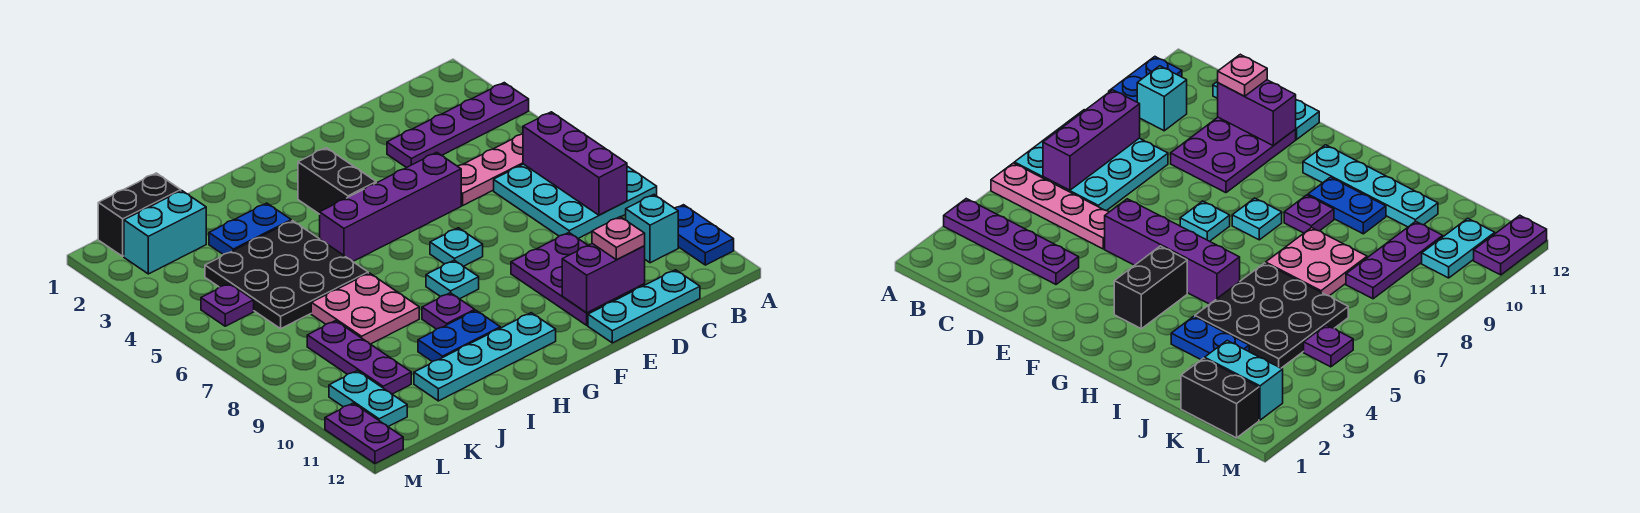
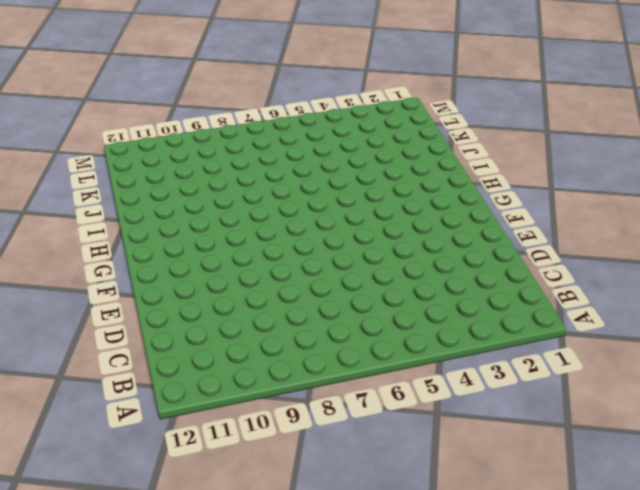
none -> purple plate A3:D3 level 1
none -> pink plate A5:D5 level 1
none -> cyan plate A6:C8 level 1

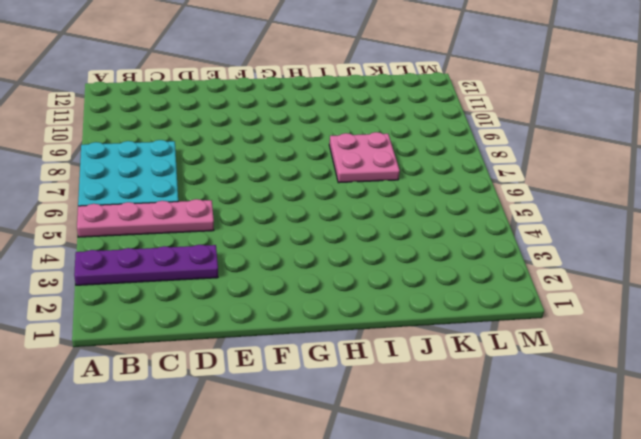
none -> blue plate A10:A11 level 1
none -> cyan brick B10 level 1
none -> cyan plate C12:E12 level 1

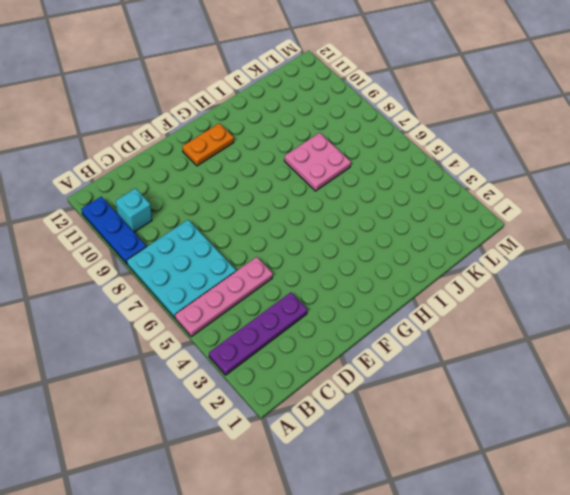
blue plate A9:A11 level 1 -> blue plate A10:A11 level 1
orange plate F11:G11 level 1 -> cyan plate G11:J11 level 1
none -> cyan plate C12:E12 level 1
none -> purple plate D9:E11 level 1
none -> purple brick E5:H5 level 1

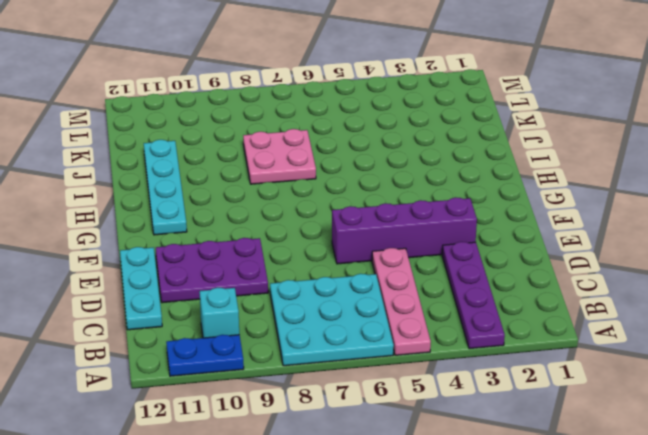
purple brick E3:E6 level 1 -> purple brick E5:H5 level 1
none -> cyan plate F7 level 1
none -> black brick G3:G4 level 1
none -> cyan plate G8 level 1

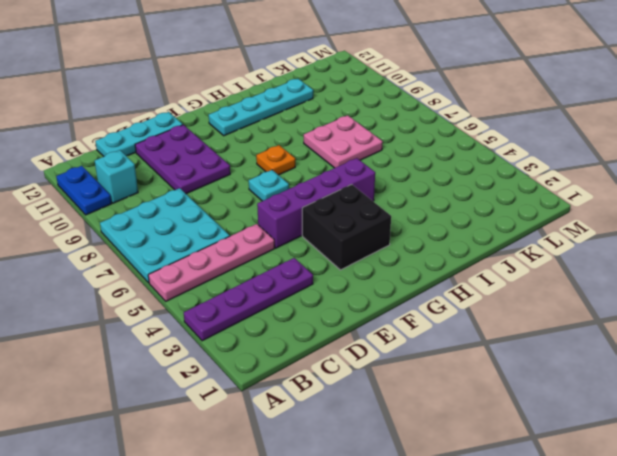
black brick F3:G4 level 1 -> black brick G3:G4 level 1
orange plate G8 level 1 -> cyan plate G8 level 1
none -> purple plate H9 level 1
none -> blue plate H10:I10 level 1
none -> blue plate I3:J3 level 1

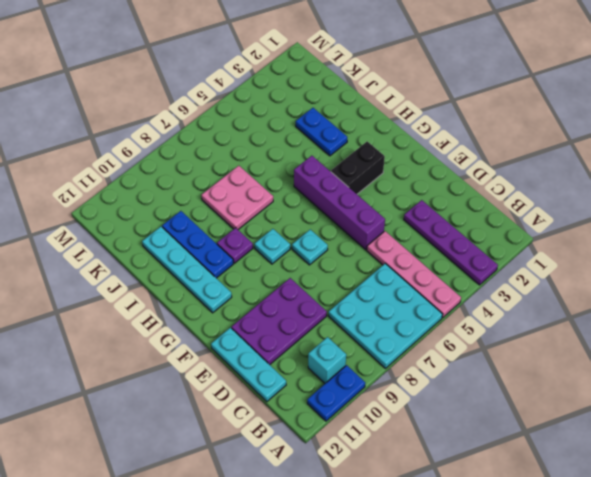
blue plate H10:J10 level 1 -> blue plate H10:I10 level 1
none -> black plate I4:K6 level 1
none -> black brick K1:L1 level 1
none -> cyan brick K2:L2 level 1

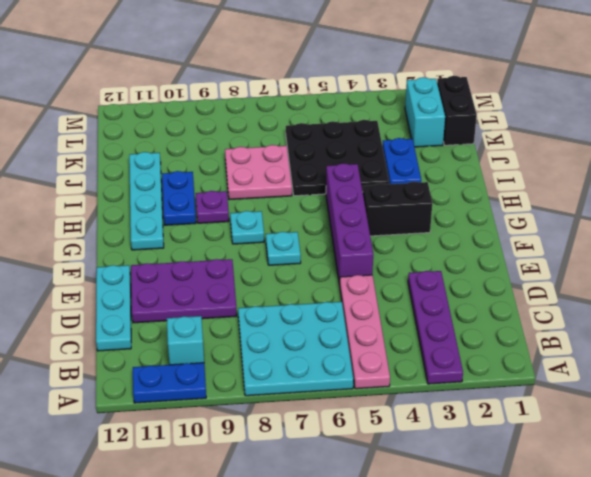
none -> purple plate K8:K10 level 1
none -> purple plate L5 level 1
none -> cyan plate L10:L11 level 1

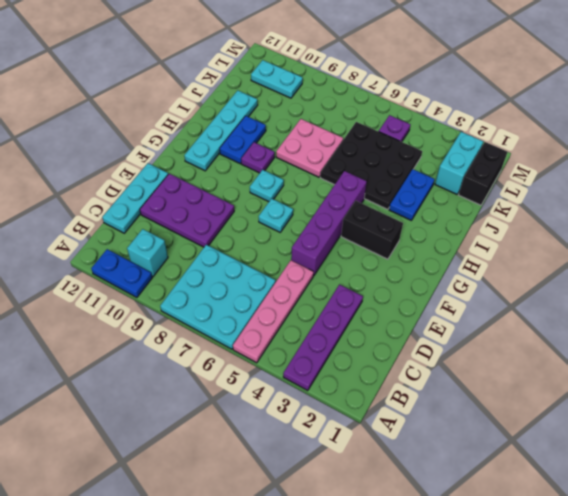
none -> purple plate K8:K10 level 1
none -> purple plate M11:M12 level 1
none -> purple brick B6:B8 level 2

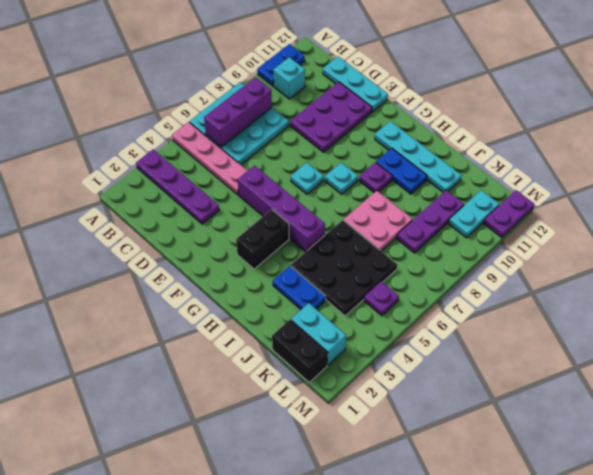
none -> purple brick D11:E11 level 2
none -> pink plate D11 level 3

